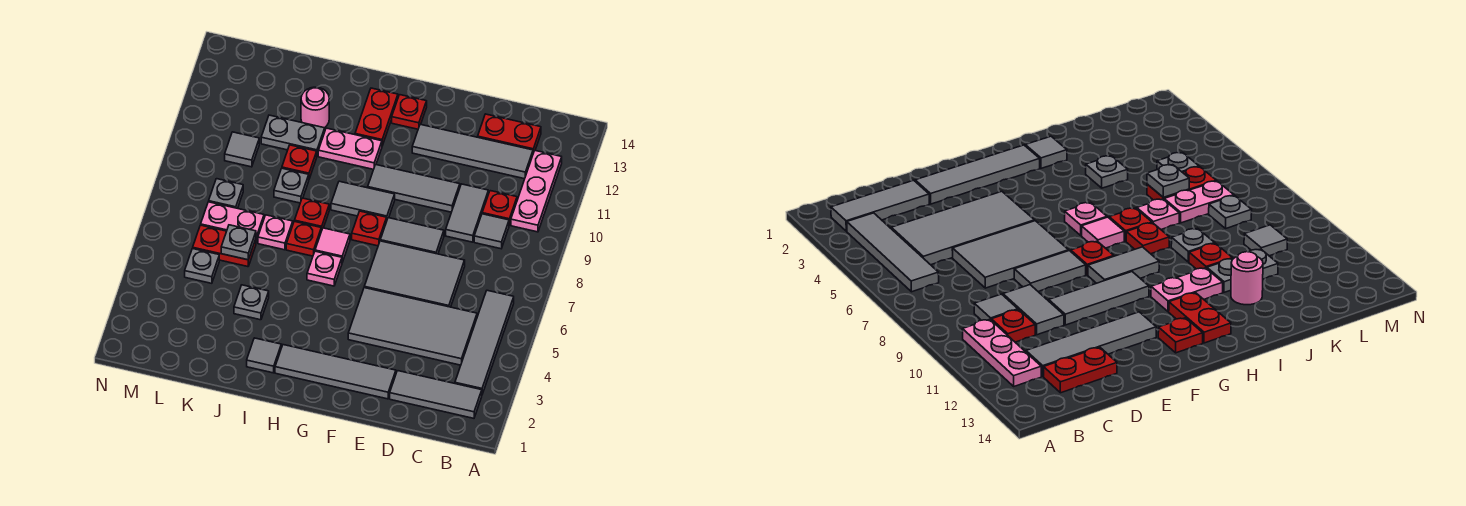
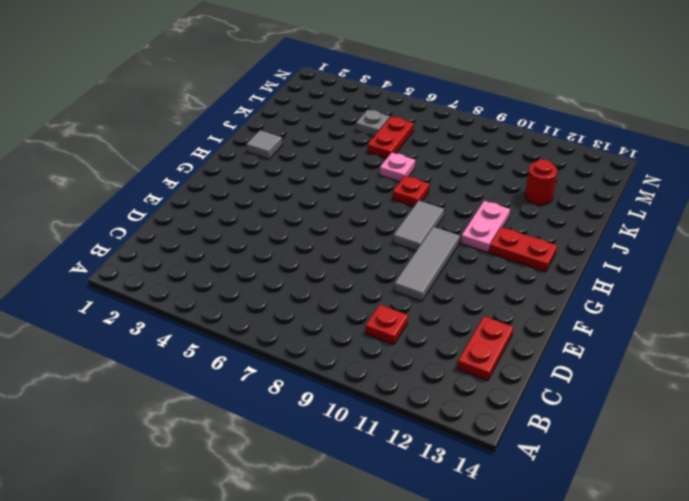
red round brick K12 level 1 -> none
none -> grey tile B2:D2 level 1
none -> grey tile B3:B6 level 1
none -> pink plate B10:B12 level 1
none -> grey tile C4:F5 level 1

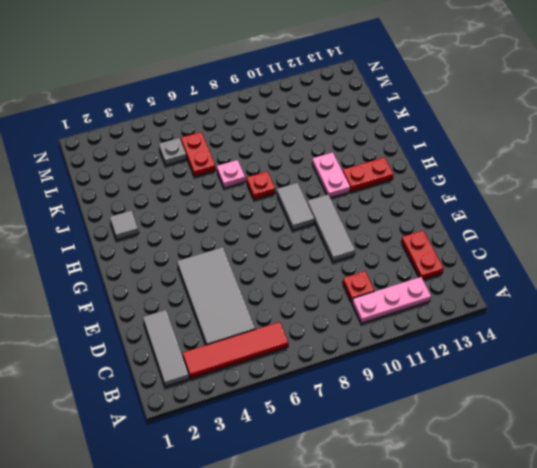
red tile B3:B6 level 1 -> grey tile B3:B6 level 1
none -> grey tile C9 level 1
none -> grey tile C12:F12 level 1
none -> grey tile D6:F7 level 1
none -> grey tile D9:D10 level 1

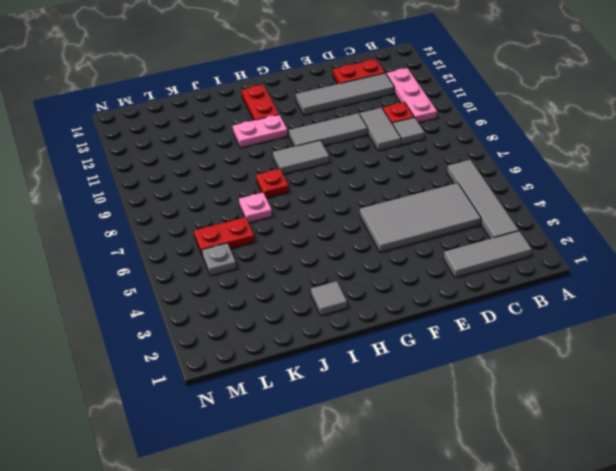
none -> grey tile D6:F7 level 1
none -> grey tile E2:H2 level 1
none -> grey tile E8:F8 level 1
none -> red plate G8 level 1

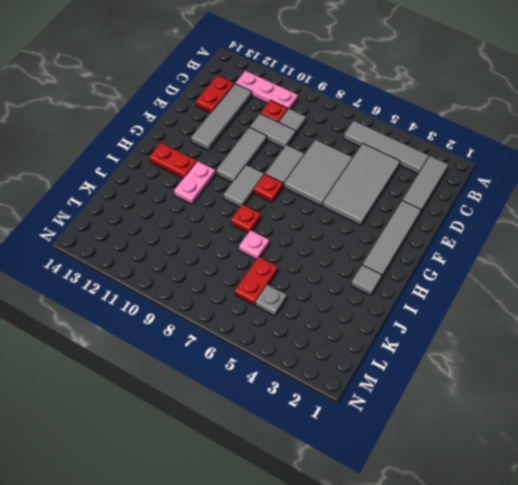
none -> red plate G13 level 1
none -> pink plate H6 level 1
none -> pink tile H7 level 1
none -> red plate I7 level 1

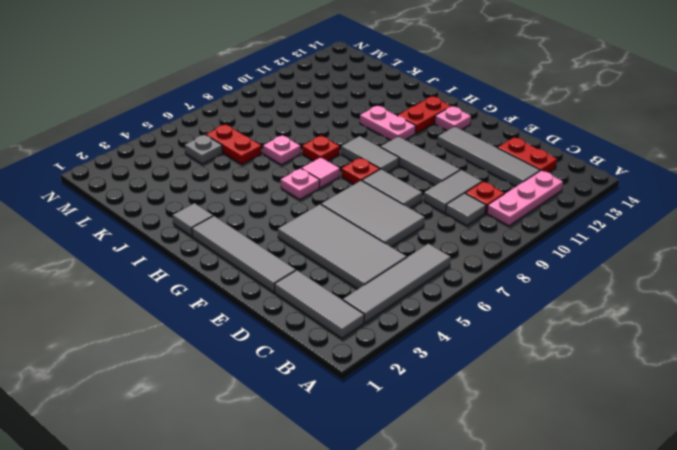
pink plate G13 level 1 -> red plate G13 level 1
none -> red plate I7 level 1
none -> grey plate J4 level 1
none -> grey plate J9 level 1
none -> red plate J10 level 1

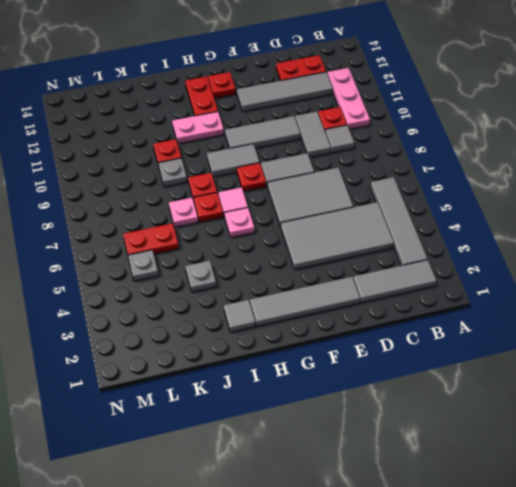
none -> grey plate J11:K11 level 1
none -> pink round brick J12 level 1
none -> pink plate K7:L7 level 1
none -> grey plate L8 level 1

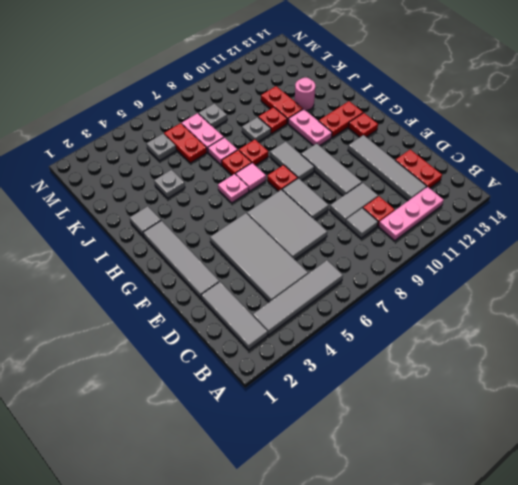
red plate J11:K11 level 1 -> grey plate J11:K11 level 1
none -> grey tile L10 level 1
none -> grey plate K6 level 2

